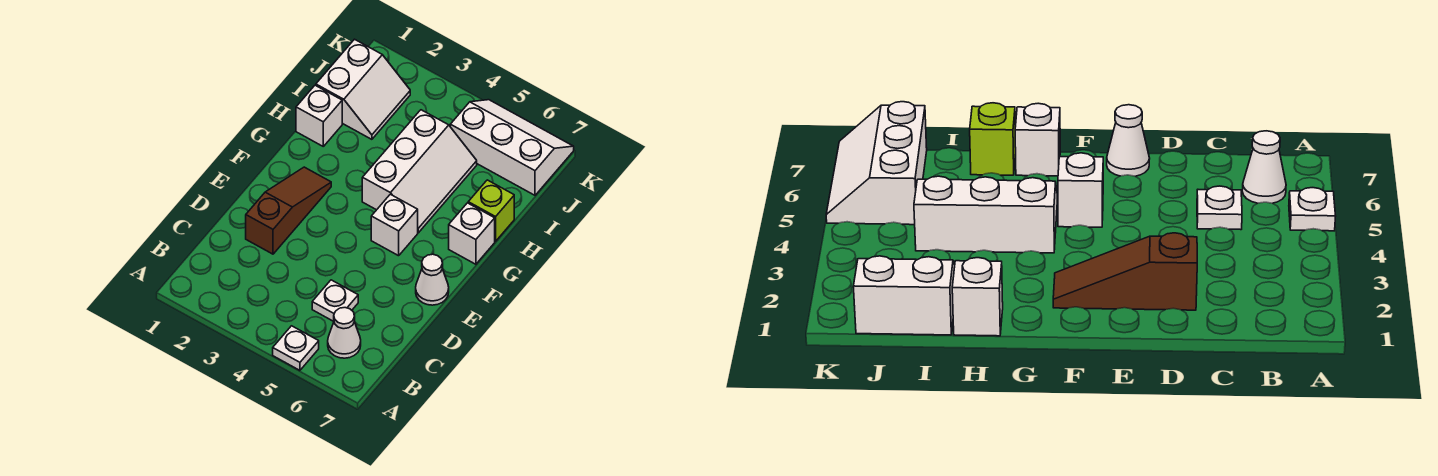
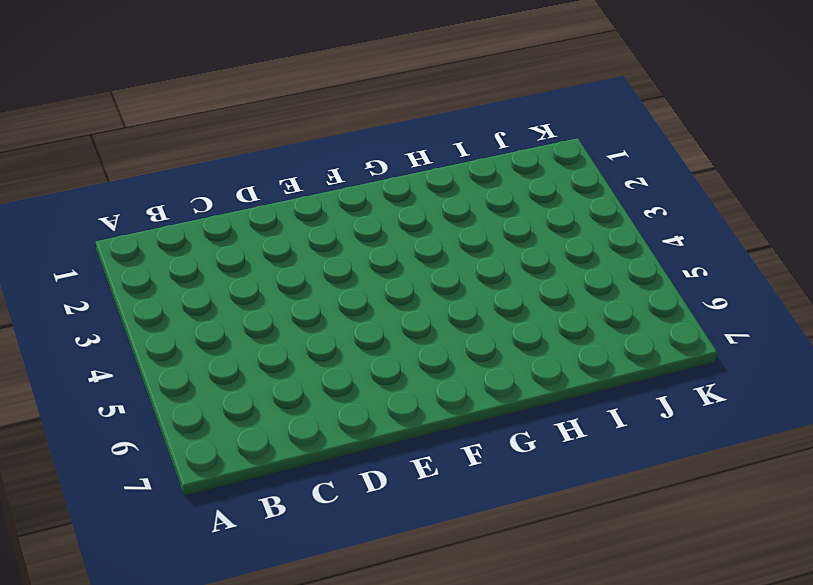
none -> white plate A5 level 1
none -> white cone B6 level 1
none -> white plate C5 level 1

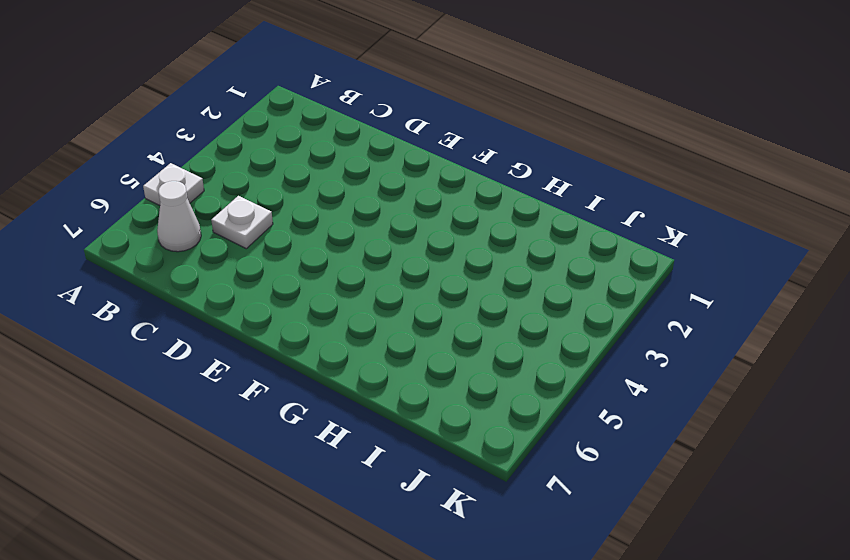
none -> brown slope D2:F2 level 1 top D
none -> white cone E7 level 1
none -> white brick F5 level 1

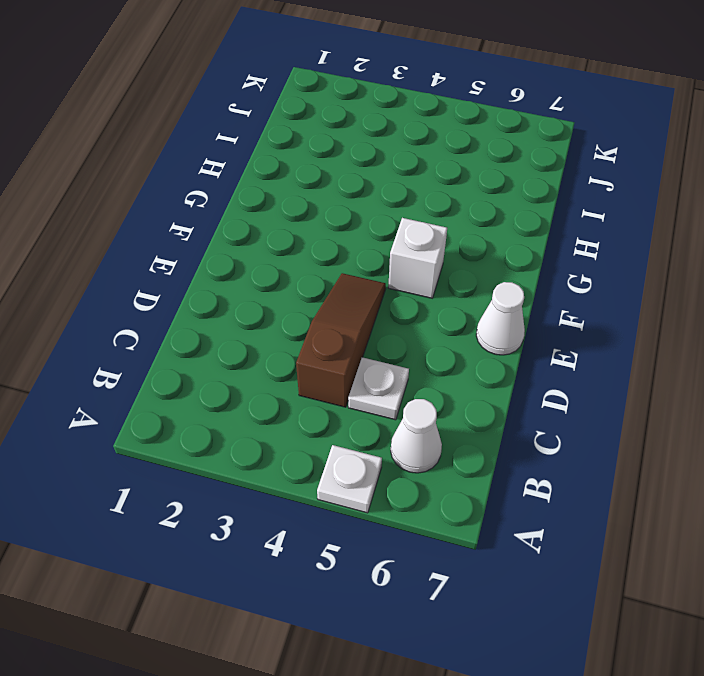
brown slope C4:E4 level 1 top C -> brown slope D2:F2 level 1 top D
none -> white slope G4:I5 level 1 top 4
none -> white brick G7 level 1
none -> white brick H1 level 1

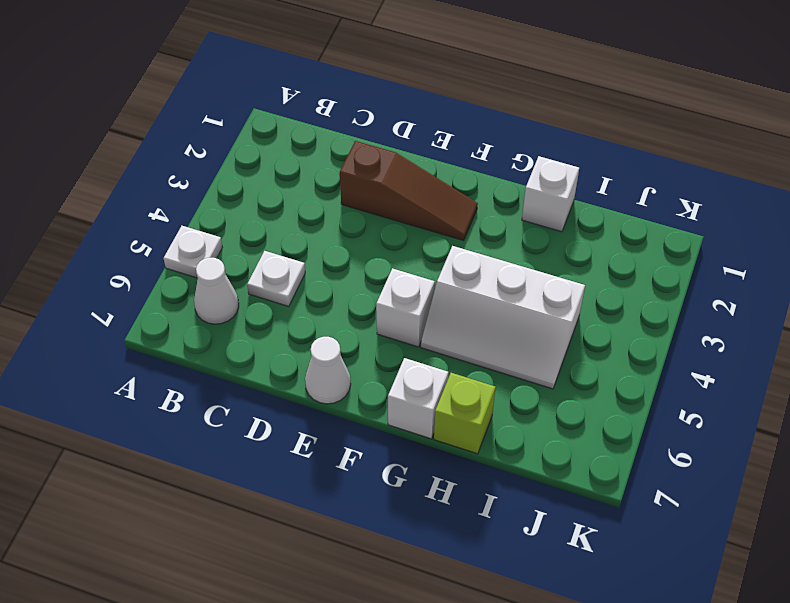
none -> white slope I1:J2 level 1 top 1
none -> white slope J5:K7 level 1 top J

